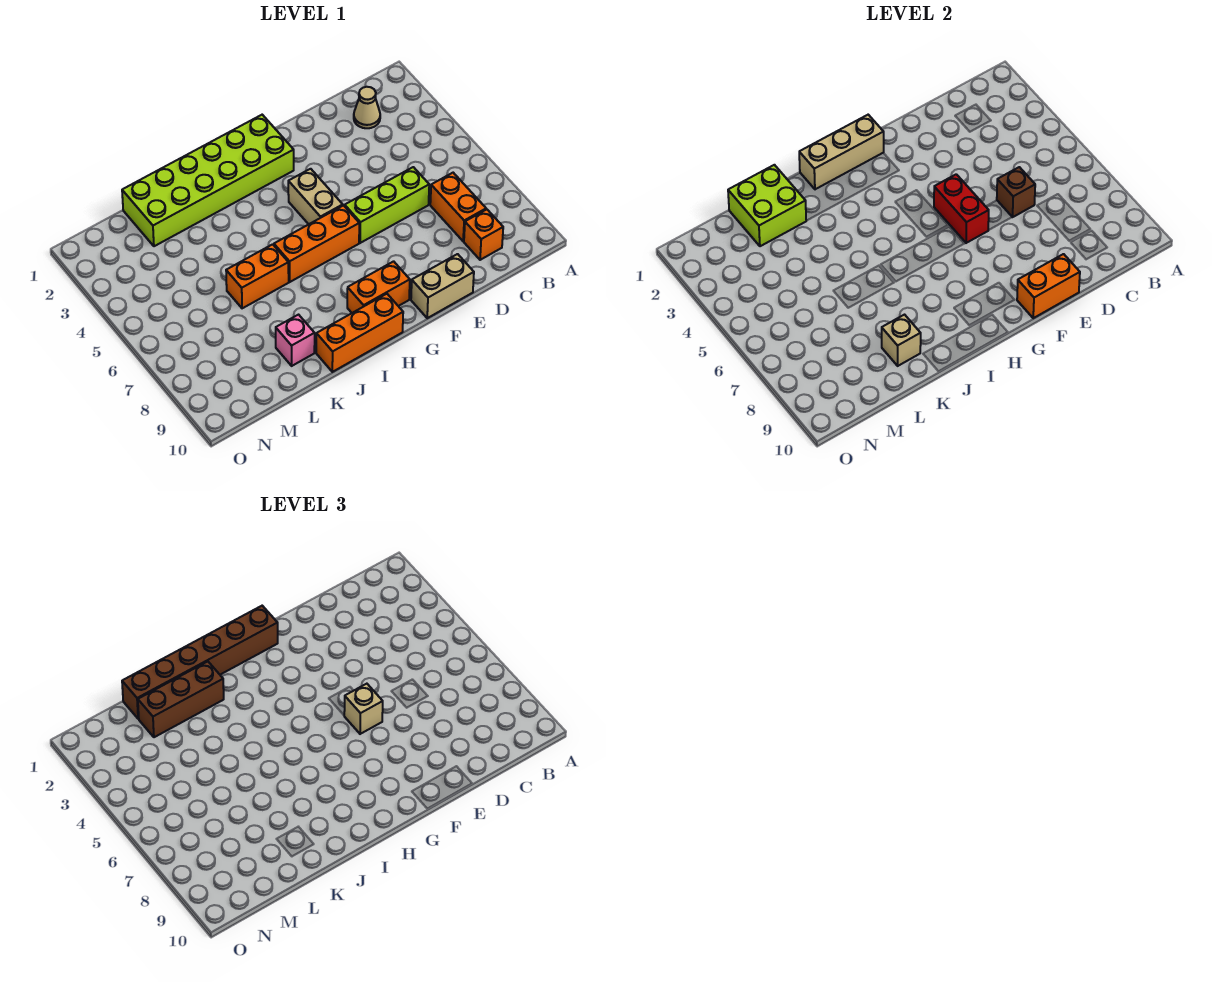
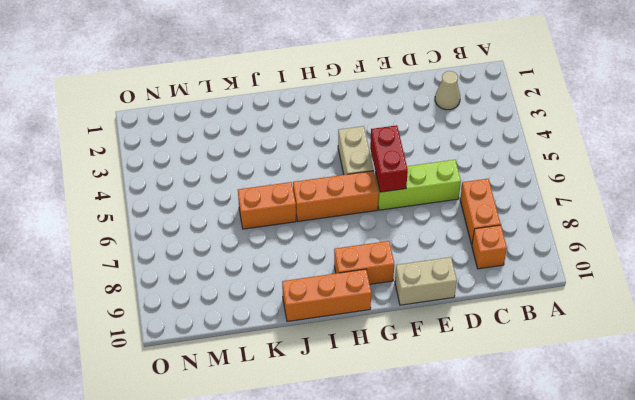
none -> lime brick G1:L2 level 1
none -> pink brick K9 level 1
none -> brown brick D6 level 2

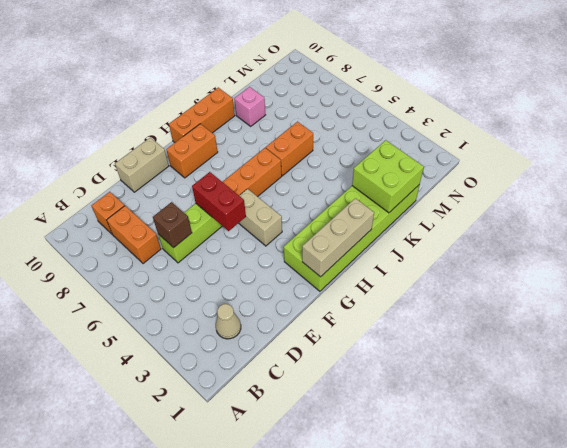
none -> orange brick E10:F10 level 2
none -> tan brick K9 level 2
none -> tan brick F6 level 3

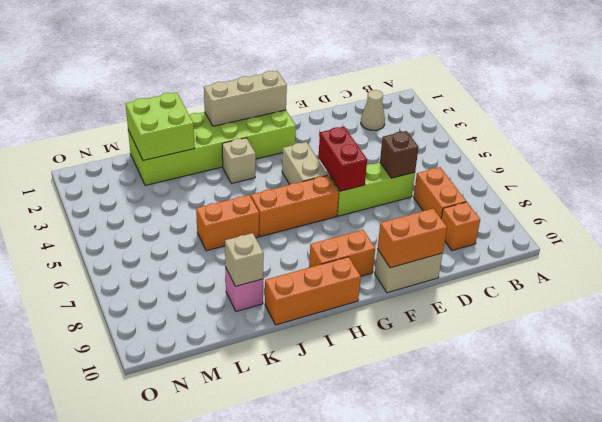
tan brick I3 level 1 -> tan brick F6 level 3
none -> brown brick G1:L1 level 3
none -> brown brick J2:L2 level 3

